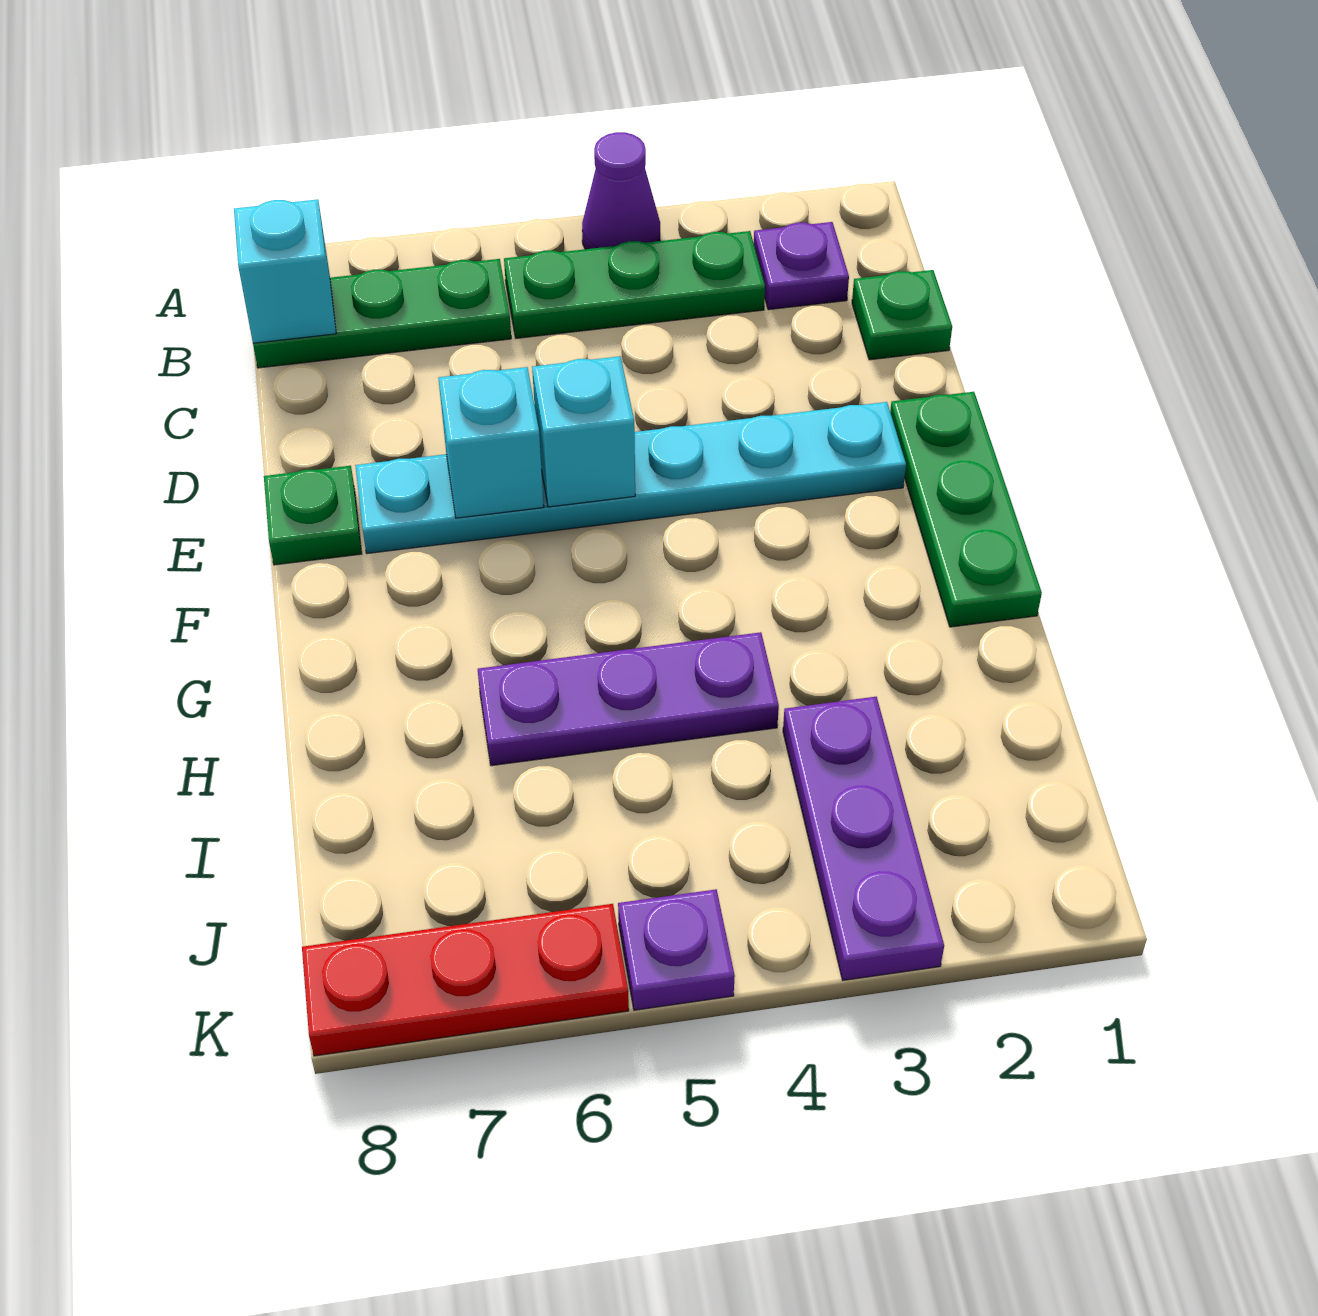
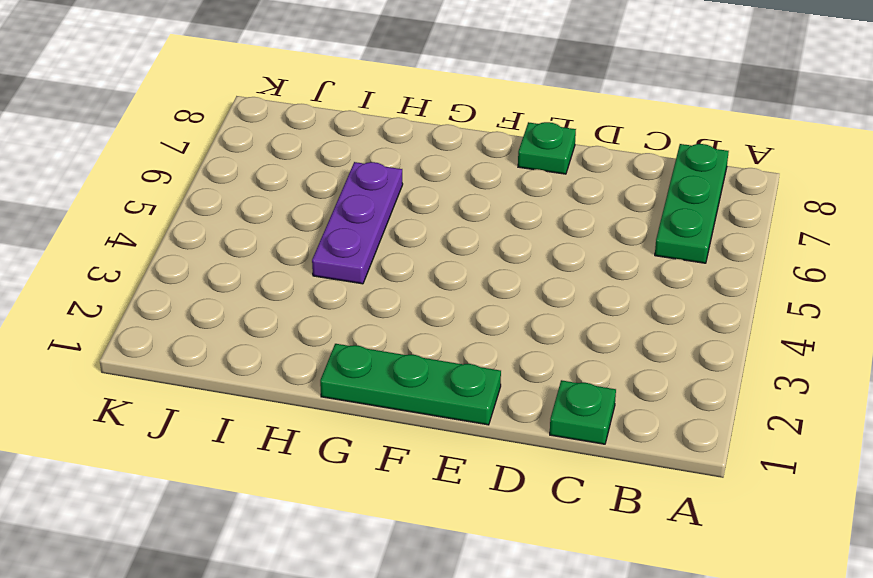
none -> purple cone A4 level 1
none -> purple plate B2 level 1
none -> green plate B3:B5 level 1

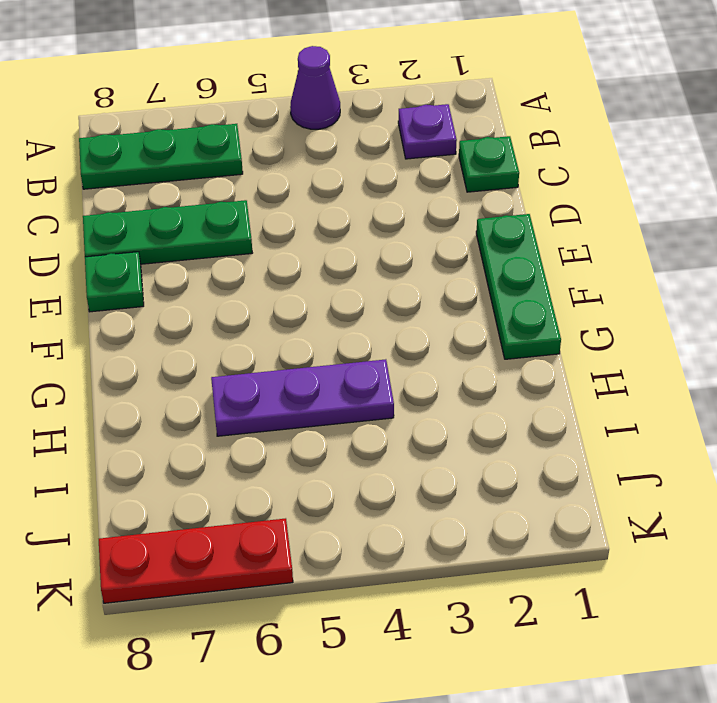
green plate D6:D8 level 1 -> green plate B3:B5 level 1
none -> cyan plate E2:E7 level 1
none -> purple plate I3:K3 level 1
none -> purple plate K5 level 1

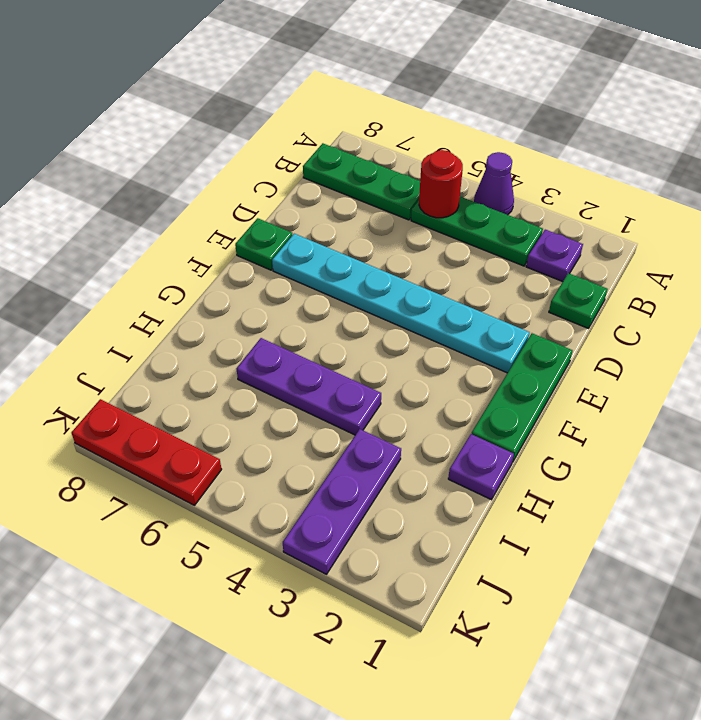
red round brick B5 level 2 -> none
purple plate H1 level 1 -> purple plate K5 level 1
none -> cyan brick B8 level 2
none -> cyan brick E5 level 2
none -> cyan brick E6 level 2

